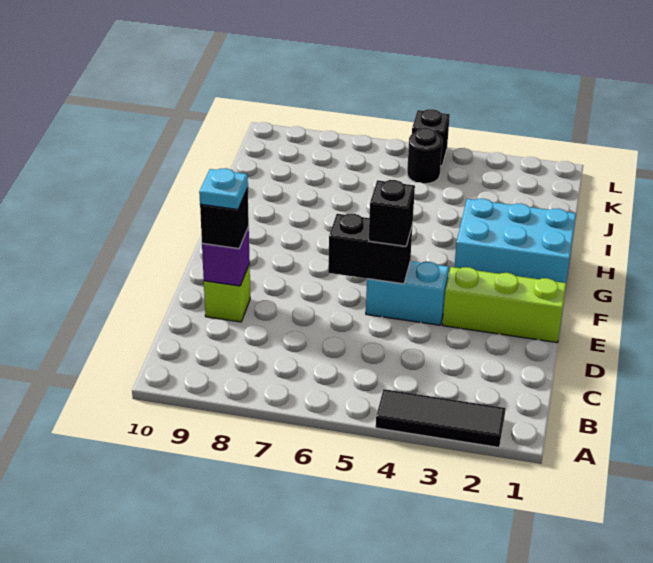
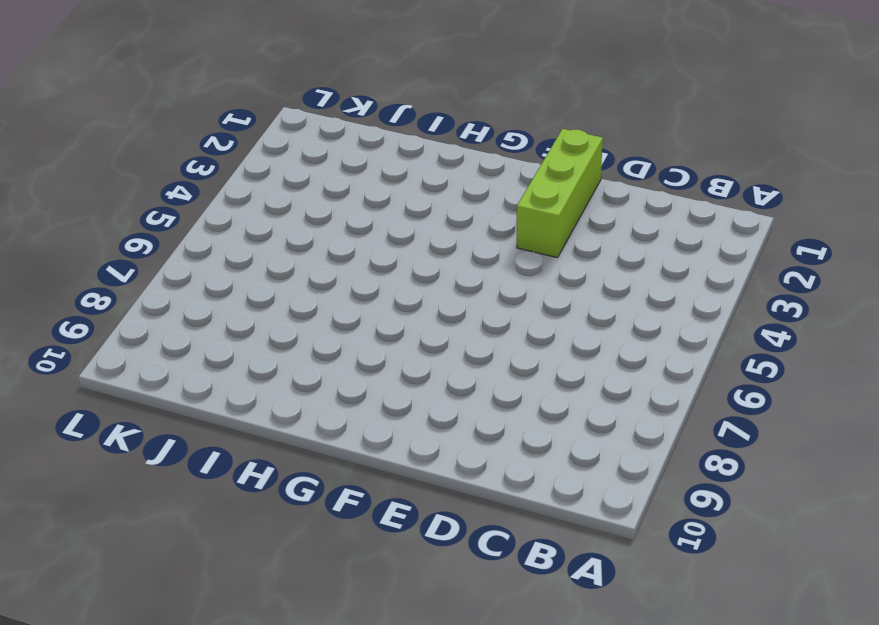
none -> black tile A2:A4 level 1
none -> lime brick D9 level 1
none -> cyan brick E4:E5 level 1

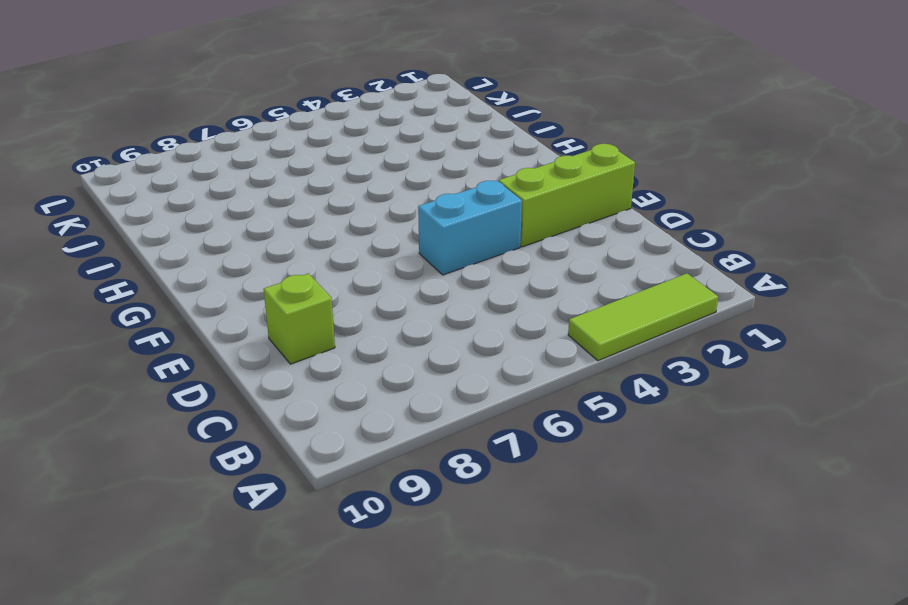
lime tile A2:A4 level 1 -> black tile A2:A4 level 1
none -> cyan brick G1:H3 level 1
none -> black round brick K5 level 1
none -> black brick L5 level 1

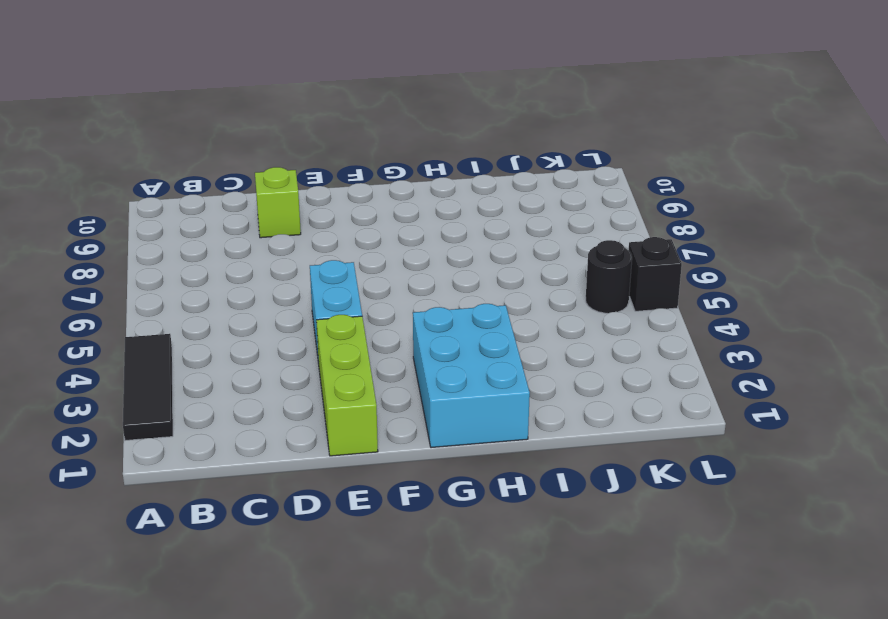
none -> purple brick D9 level 2
none -> black brick E5:E6 level 2
none -> black brick D9 level 3

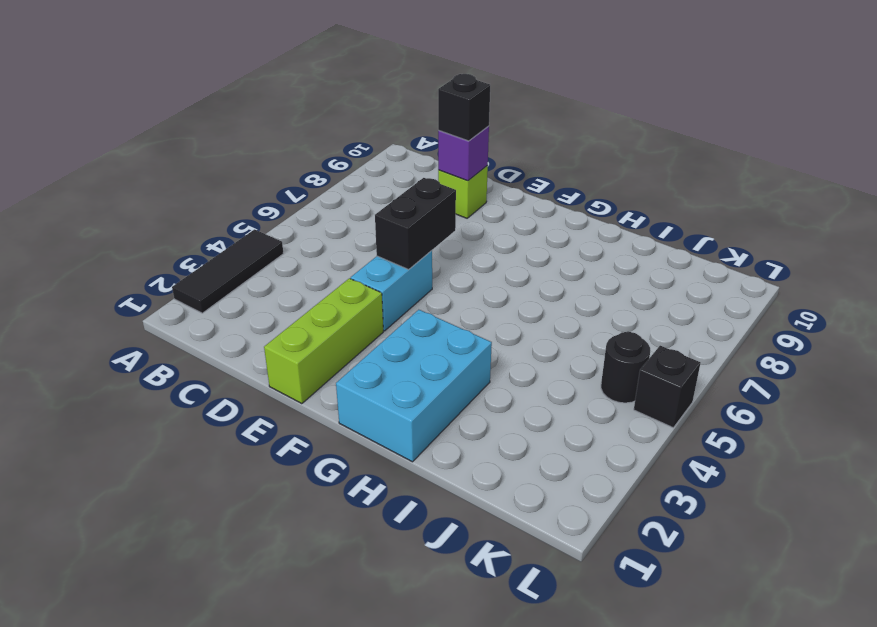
none -> black brick E5 level 3
none -> cyan plate D9 level 4

